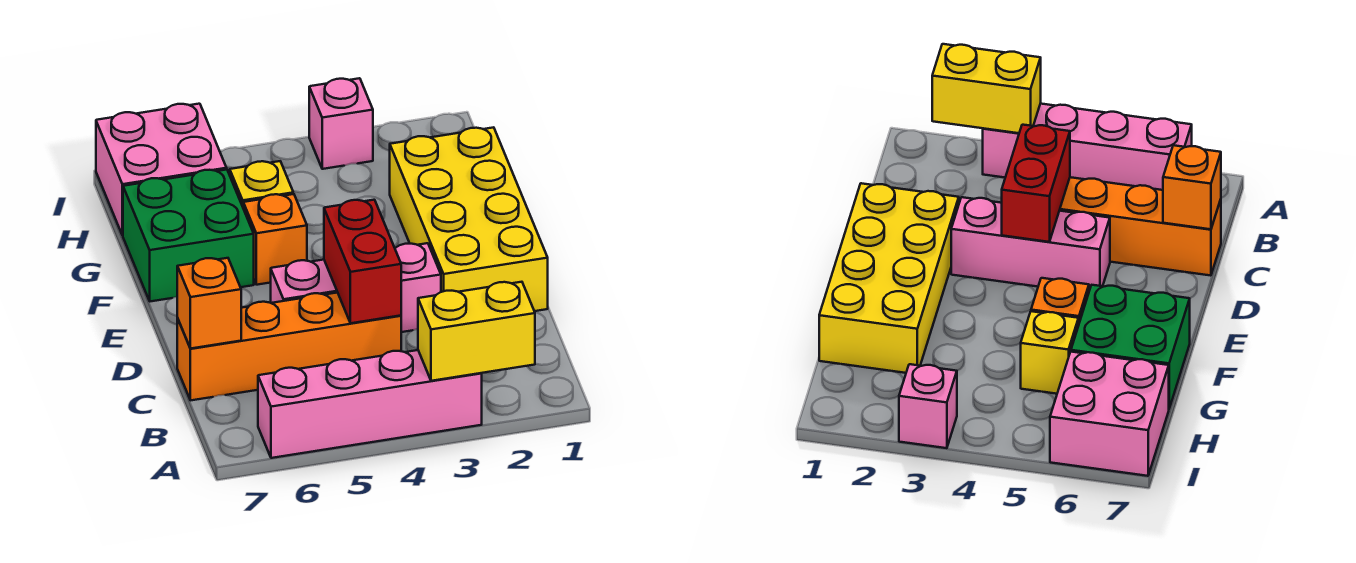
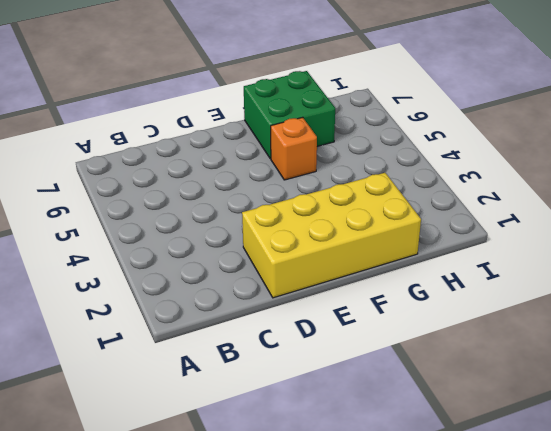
none -> pink brick A3:A6 level 1
none -> orange brick C4:C7 level 1
none -> pink brick D3:D5 level 1

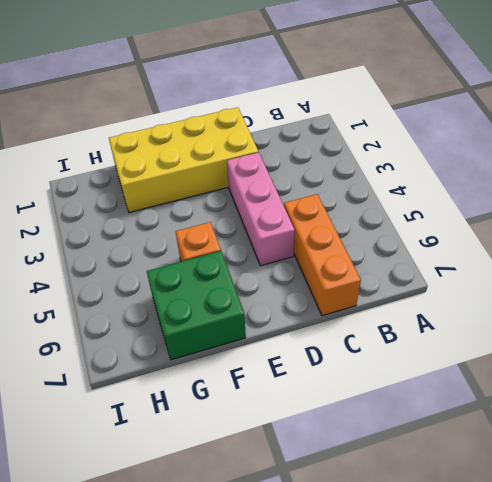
orange brick C5:C7 level 1 -> orange brick C4:C7 level 1
none -> pink brick A3:A6 level 1
none -> yellow brick G5 level 1
none -> pink brick H6:I7 level 1

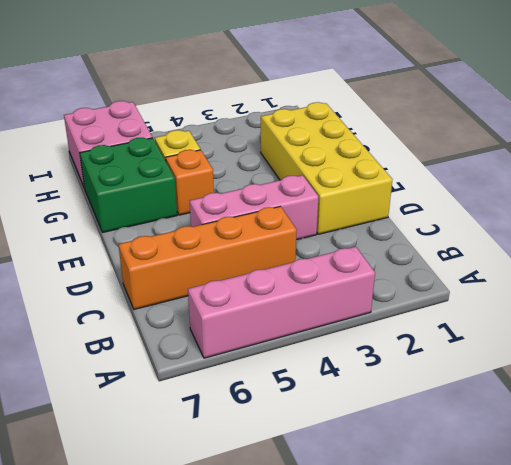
none -> pink brick I3 level 1
none -> yellow brick A2:A3 level 2
none -> red brick C4:D4 level 2

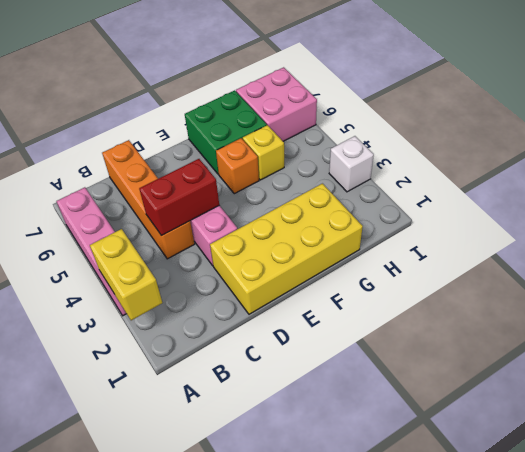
white brick I3 level 1 -> pink brick I3 level 1
none -> orange brick C7 level 2

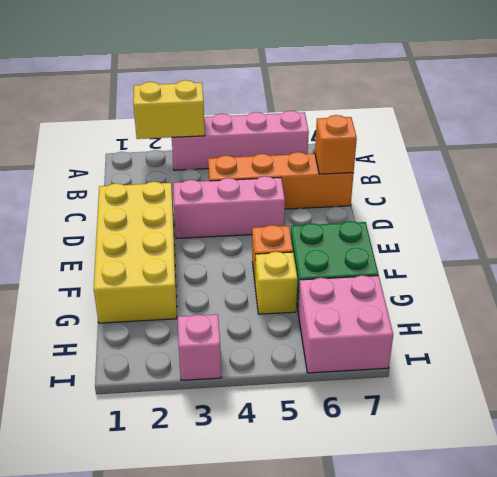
none -> red brick C4:D4 level 2

